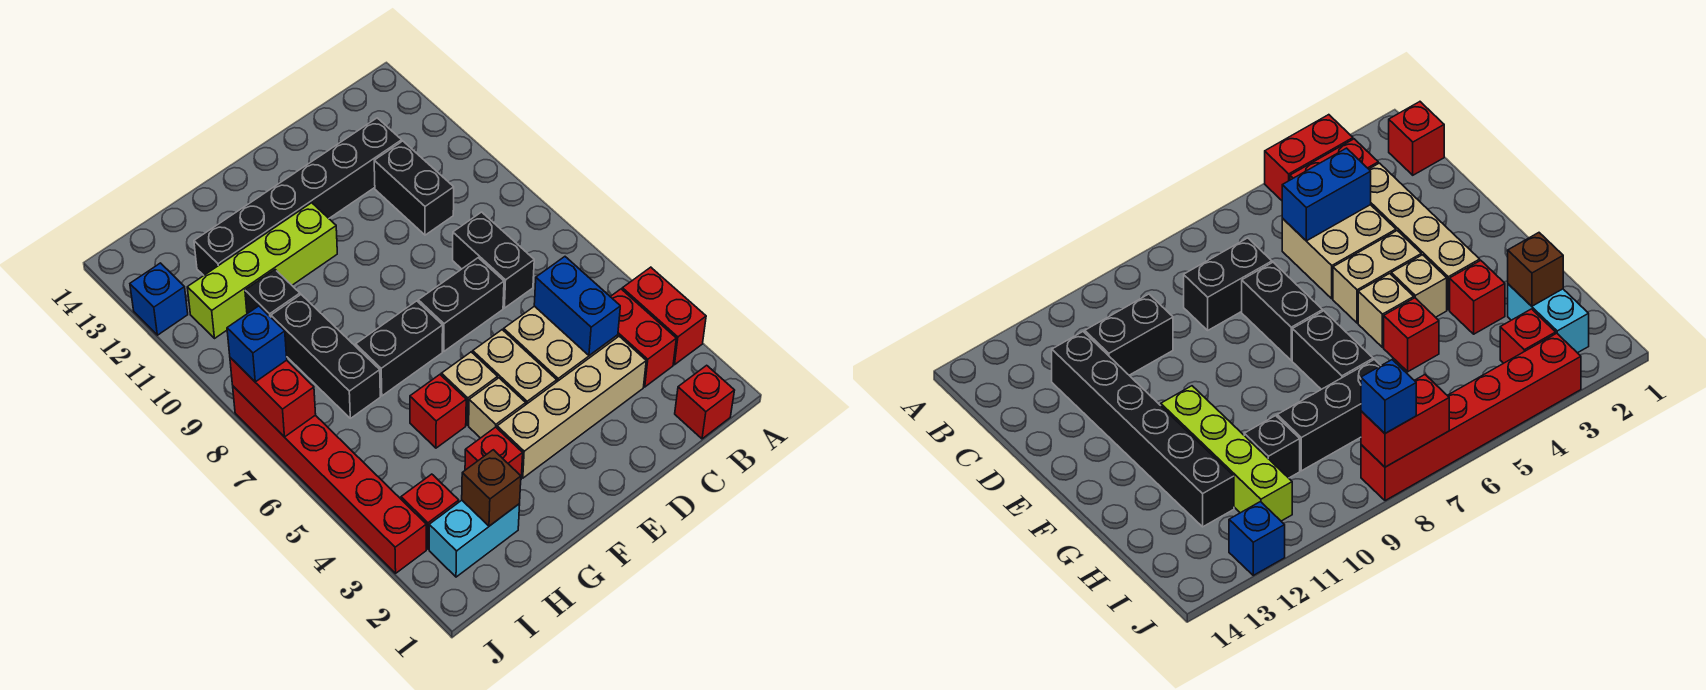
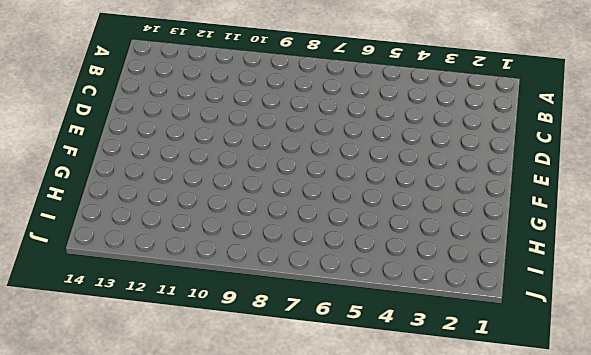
none -> red brick A3:A4 level 1
none -> red brick B1 level 1
none -> red brick B3:B4 level 1

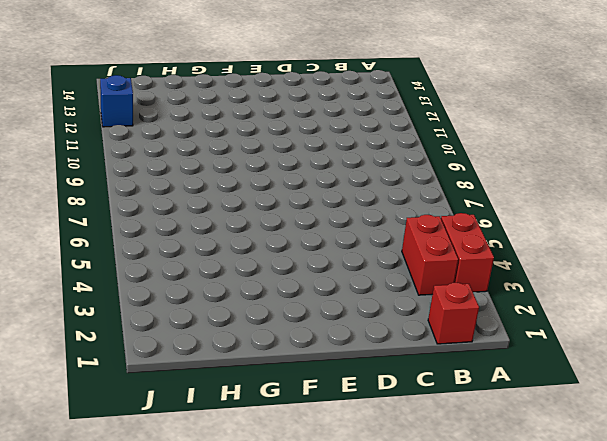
none -> tan brick C3:F3 level 1
none -> tan brick C4:D5 level 1
none -> black brick C7:C8 level 1

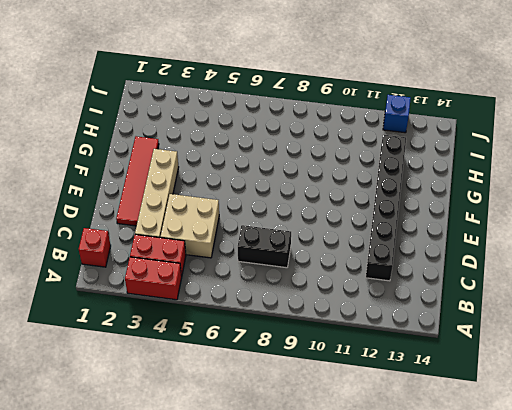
red tile D2:G2 level 1 -> none
none -> black brick C10:C11 level 1
none -> black brick D7:E7 level 1
none -> tan brick E4:E5 level 1

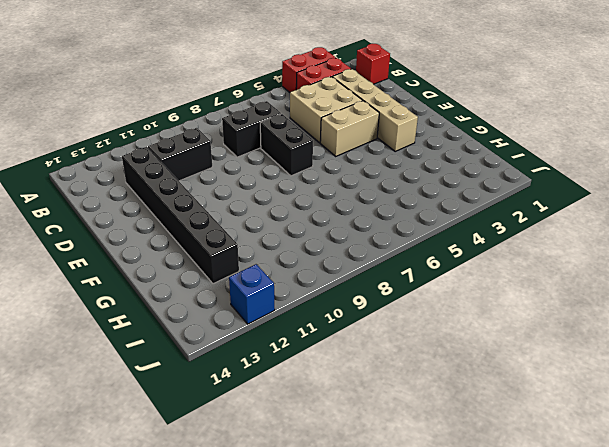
none -> tan brick F4 level 1
none -> tan brick F5 level 1
none -> black brick F7:G7 level 1

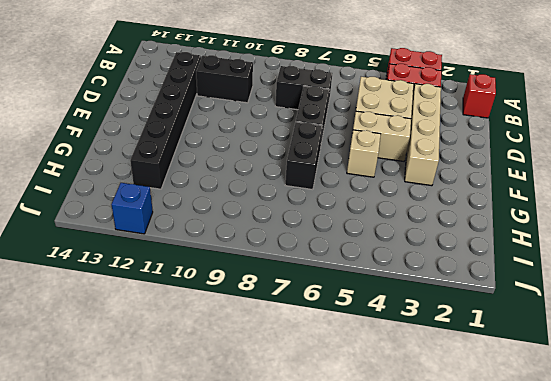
none -> tan brick F4 level 1
none -> lime brick F11:I11 level 1
none -> red brick G3 level 1

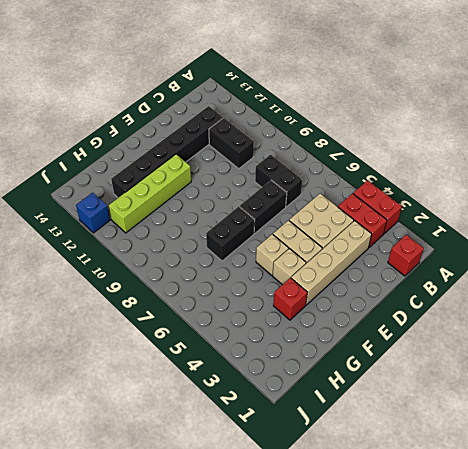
none -> red brick G5 level 1
none -> cyan brick H2:I2 level 1
none -> black brick H7:H9 level 1

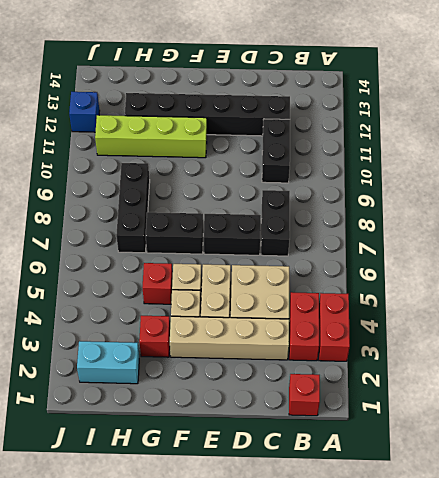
none -> black brick H10 level 1
none -> red brick I3 level 1
none -> red brick J3:J8 level 1

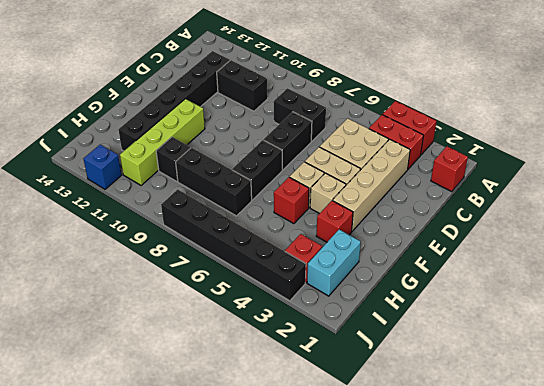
black brick J3:J8 level 1 -> red brick J3:J8 level 1
none -> blue brick C4:C5 level 2
none -> brown brick H2 level 2
none -> red brick J7:J8 level 2

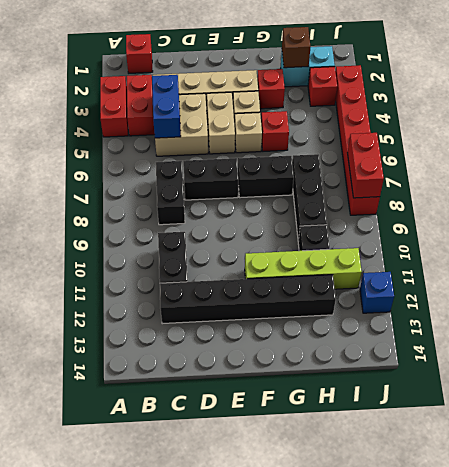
none -> blue brick J8 level 3

